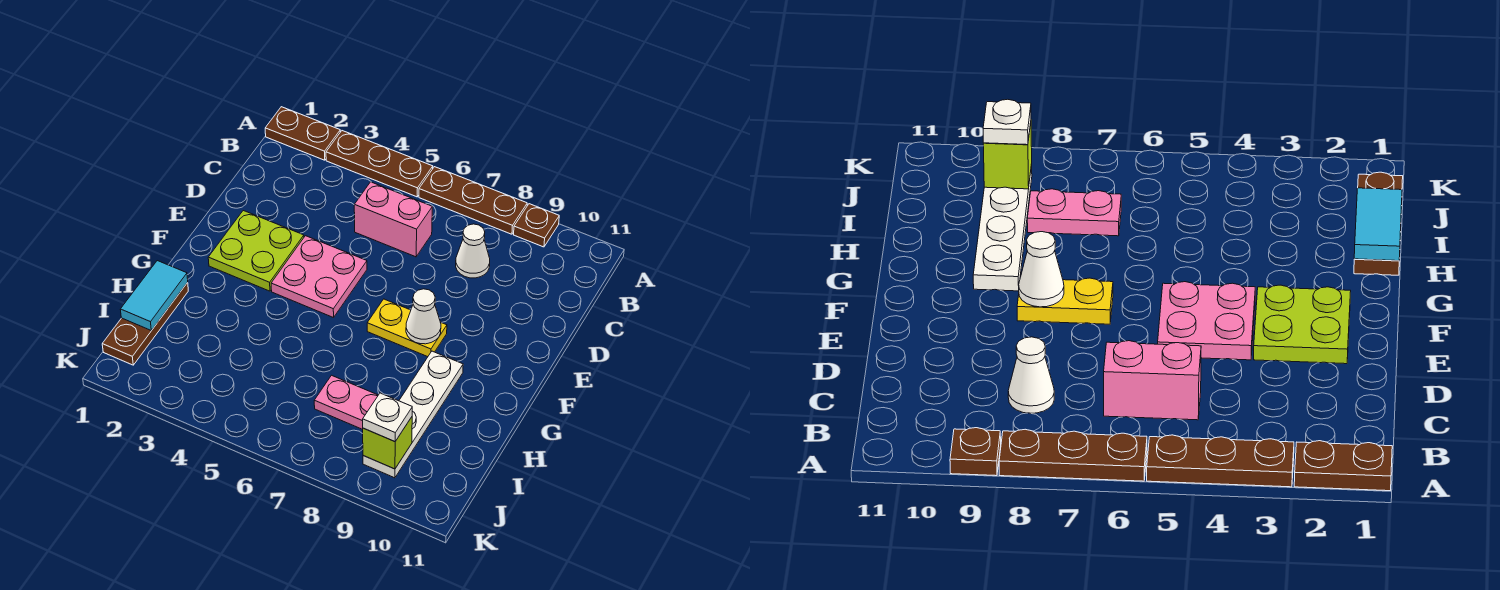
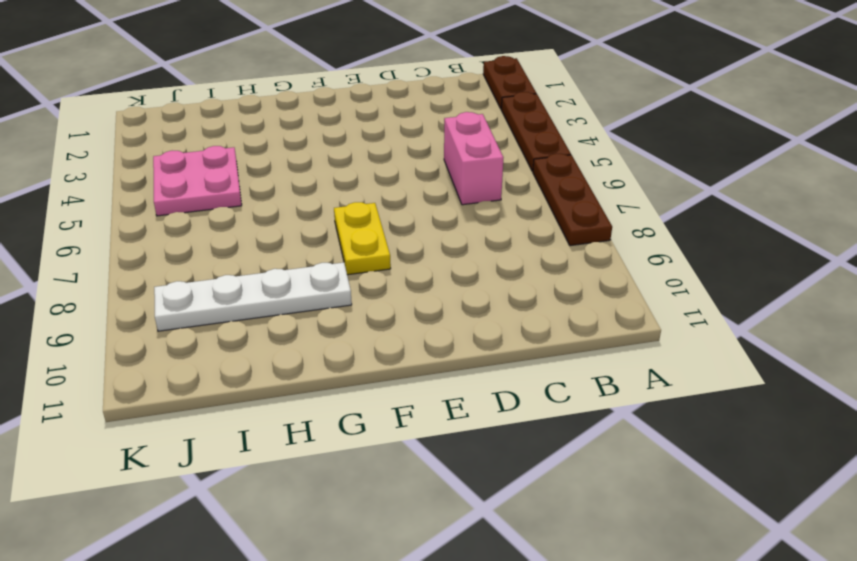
pink plate I4:J5 level 1 -> pink plate E4:F5 level 1
none -> brown plate A9 level 1
none -> white cone C8 level 1
none -> lime plate E2:F3 level 1

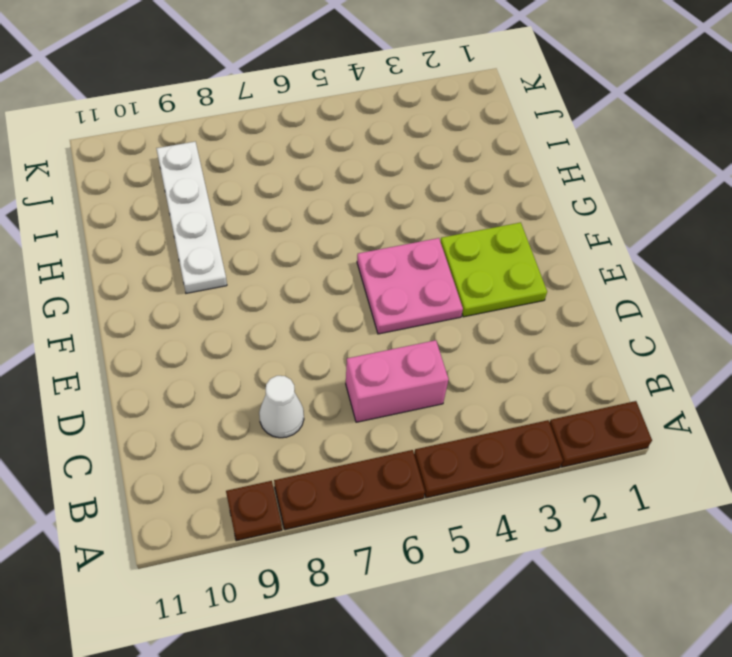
none -> yellow plate F7:F8 level 1
none -> brown plate H1:J1 level 1
none -> pink plate I7:I8 level 1

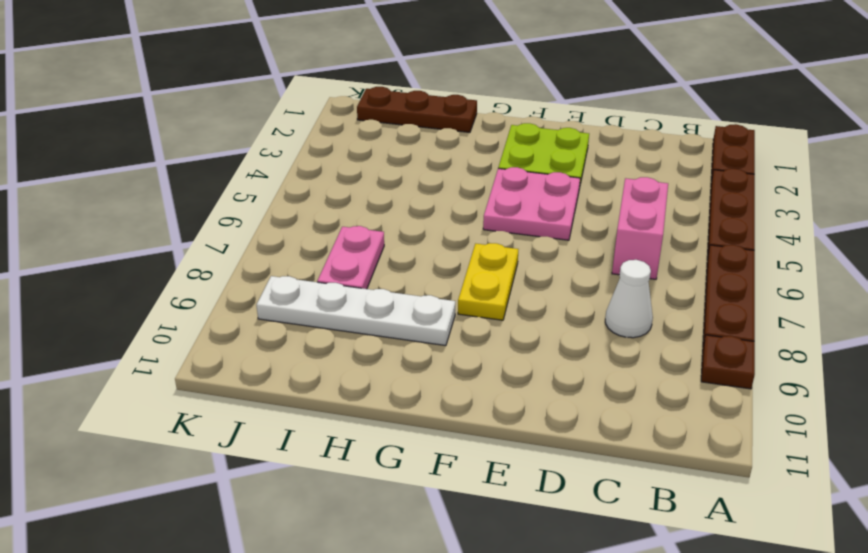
none -> white cone F8 level 2
none -> cyan tile H1:I1 level 2
none -> lime brick J9 level 2

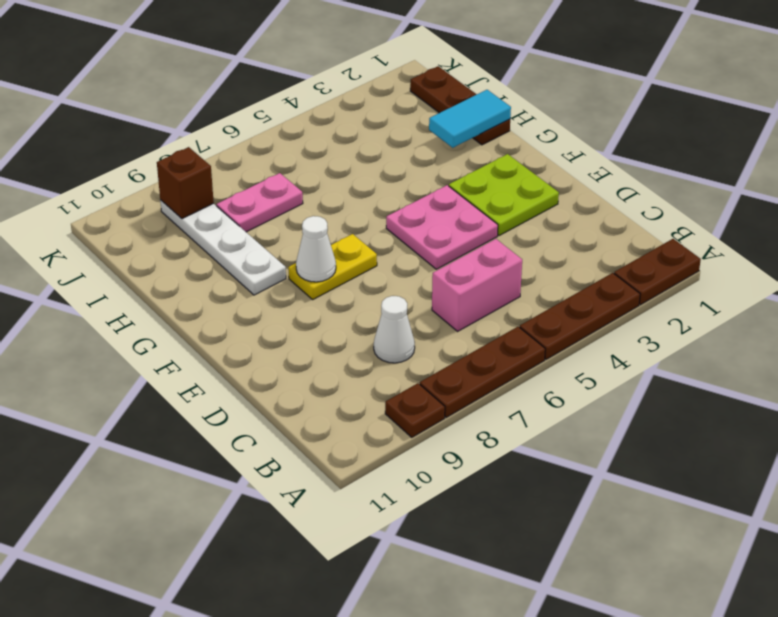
cyan tile H1:H2 level 2 -> cyan tile H1:I1 level 2
brown brick J9 level 2 -> lime brick J9 level 2
none -> white plate J9 level 3

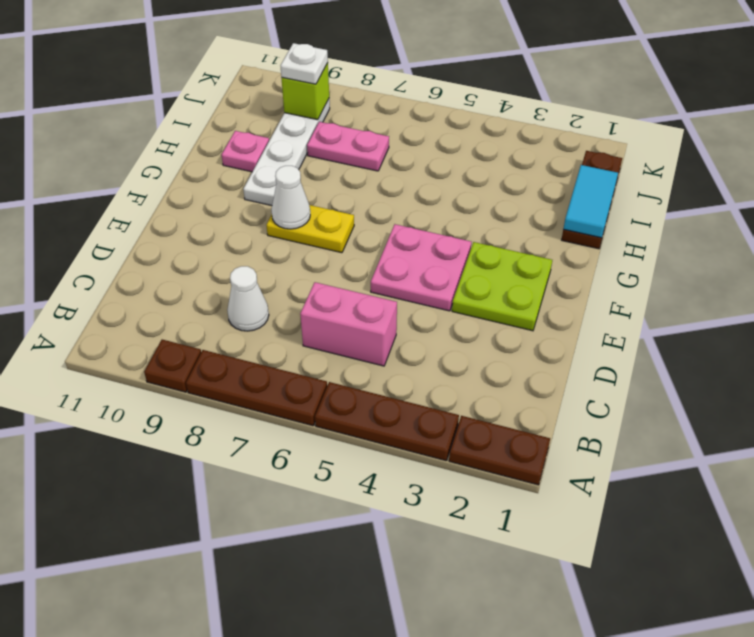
pink plate H10 level 1 -> none

